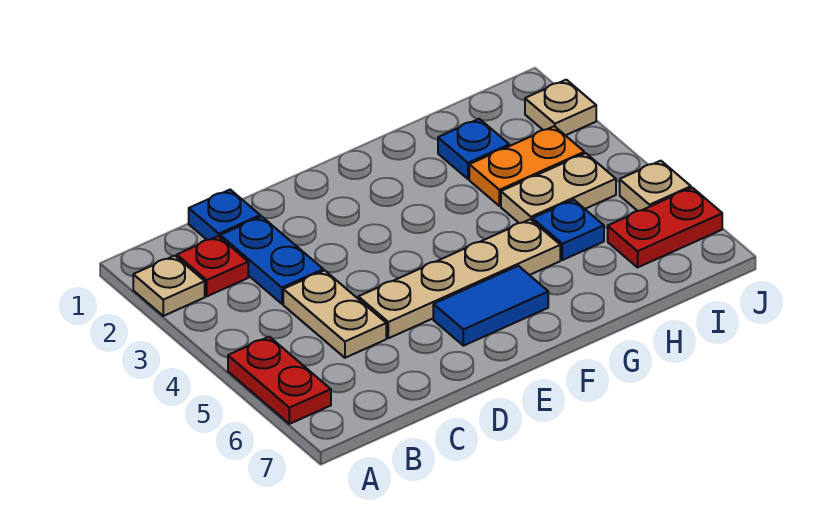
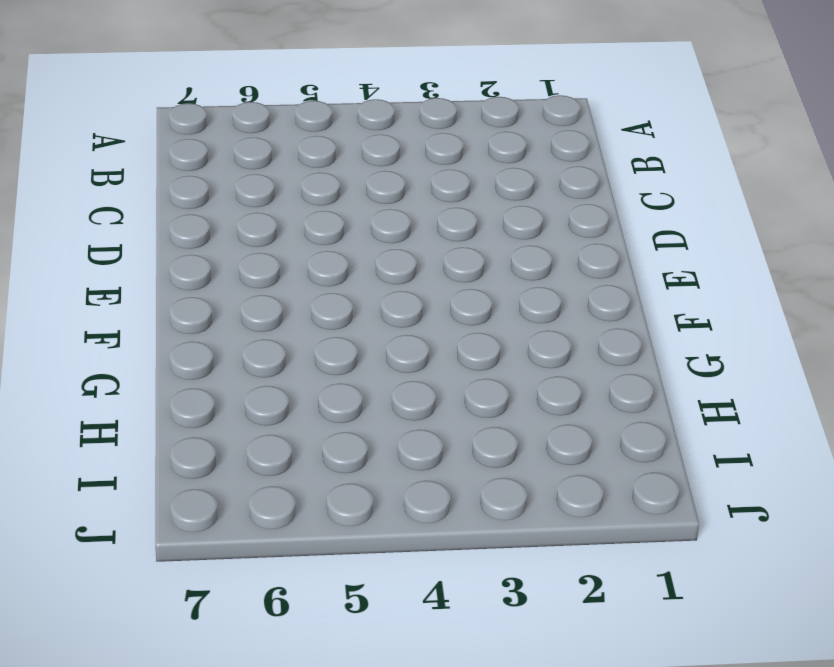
none -> tan plate A2 level 1
none -> red plate A5:A6 level 1
none -> red plate B2 level 1

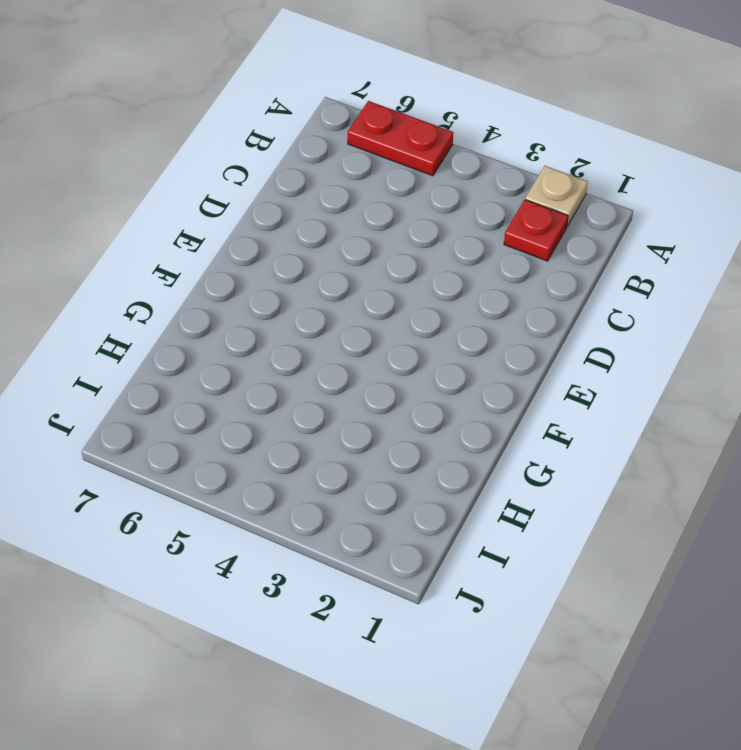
none -> blue plate C1 level 1
none -> blue plate C2:C3 level 1
none -> tan plate C4:C5 level 1

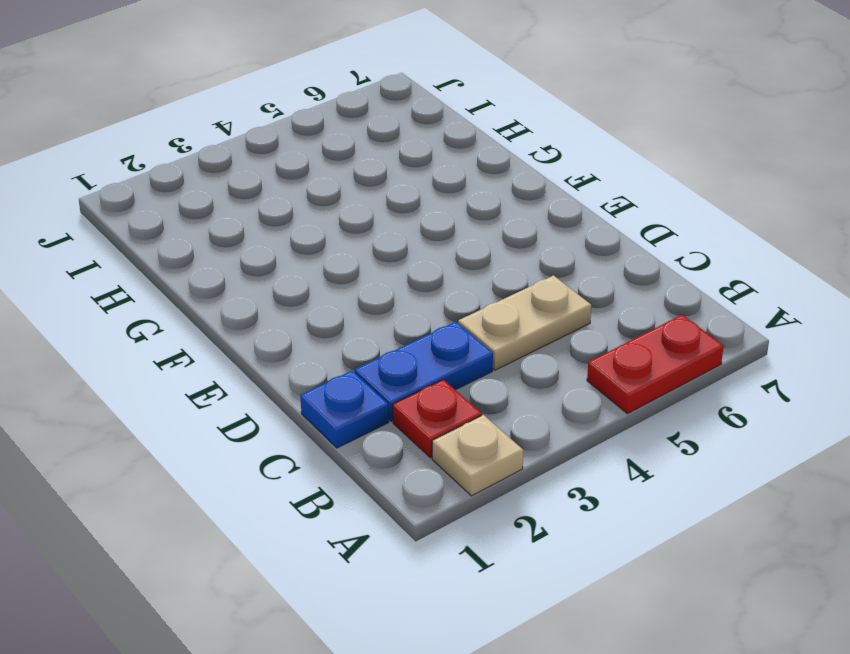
none -> tan plate D5:G5 level 1
none -> blue tile E6:F6 level 1
none -> blue plate H2 level 1

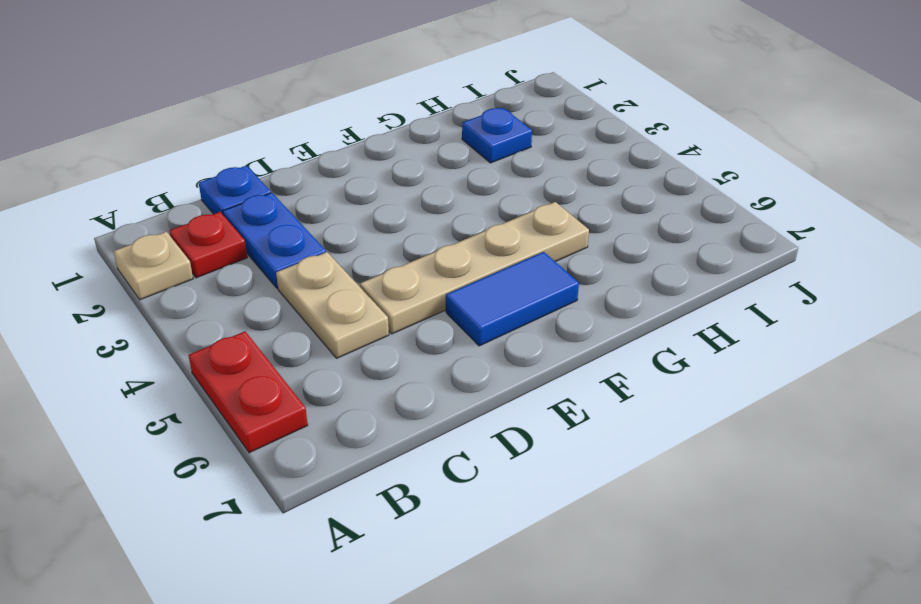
none -> orange plate H3:I3 level 1
none -> tan plate H4:I4 level 1
none -> blue plate H5 level 1

